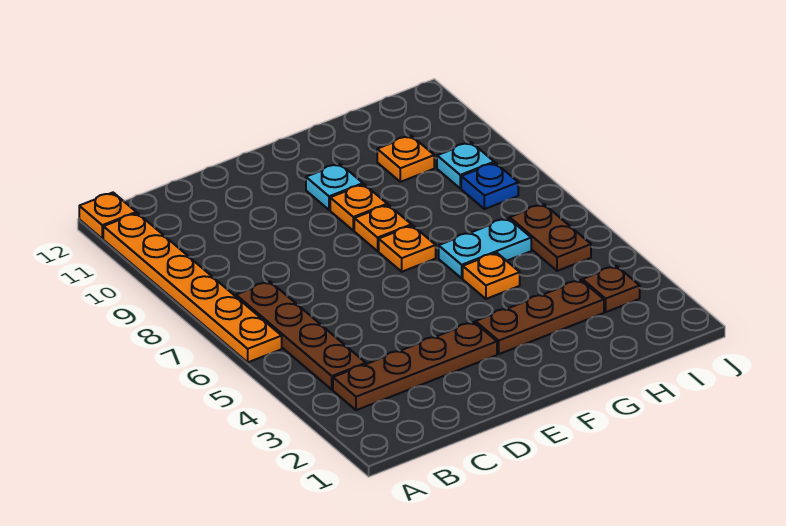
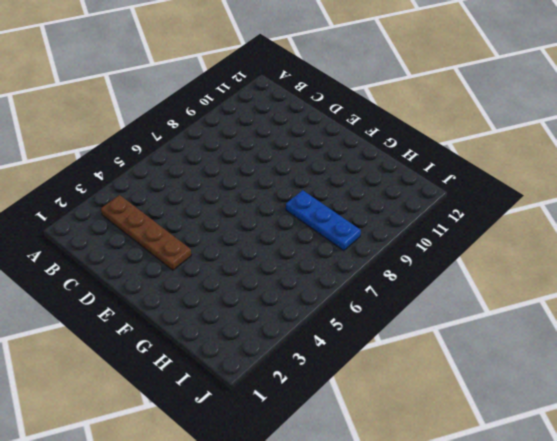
blue plate G8:I8 level 1 -> blue plate I8 level 1
none -> orange plate A6:A11 level 1
none -> orange plate A12 level 1
none -> brown plate B4:B7 level 1

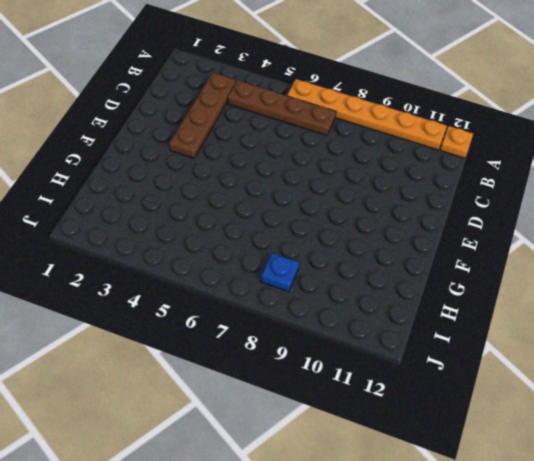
none -> brown plate F3:H3 level 1
none -> orange plate F7 level 1
none -> orange plate F8 level 1

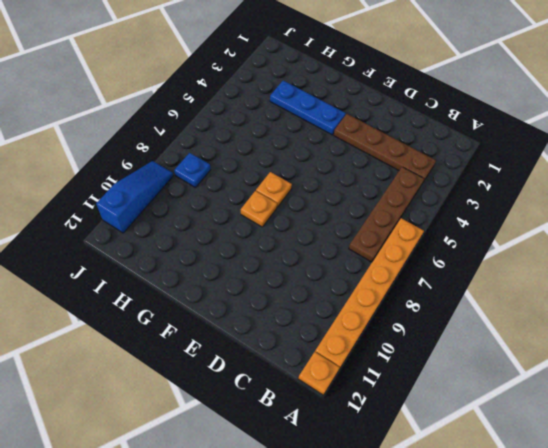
blue plate F3:H3 level 1 -> brown plate F3:H3 level 1
blue slope J9:J11 level 1 top 11 -> none
none -> orange plate F9 level 1
none -> cyan plate F10 level 1
none -> orange plate G5 level 1

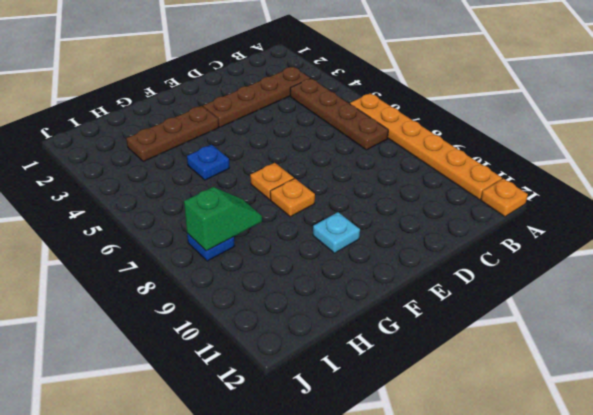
blue plate G5 level 1 -> orange plate G5 level 1
green slope H8:I8 level 2 top I -> none
none -> orange plate F9 level 1
none -> cyan plate G6:H6 level 1
none -> orange plate H10 level 1

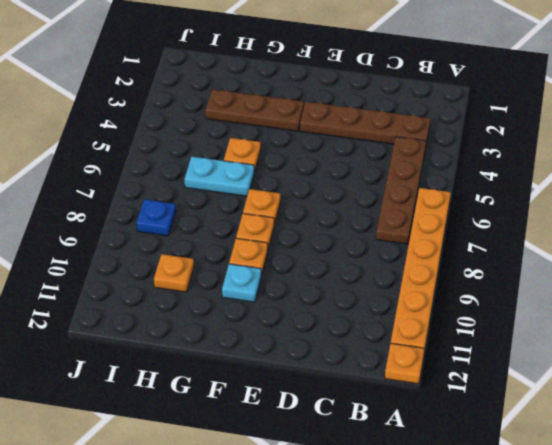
none -> brown plate I3 level 1
none -> brown plate I5:I6 level 1
none -> cyan plate I9 level 1

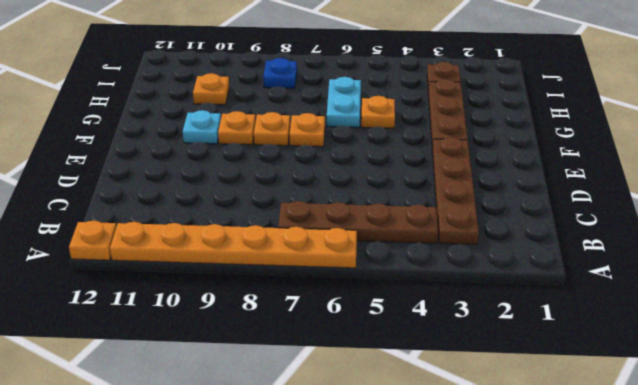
none -> brown plate I5:I6 level 1
none -> cyan plate I9 level 1

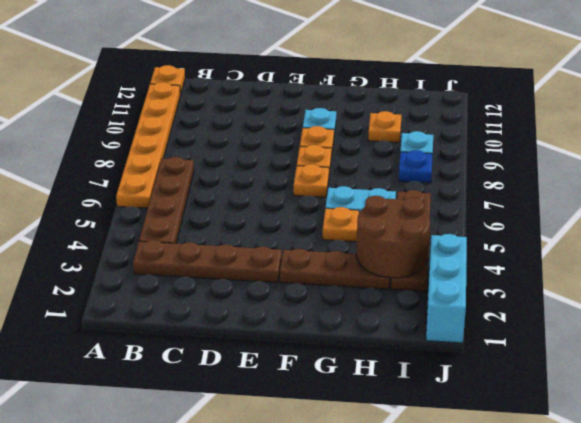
brown round brick H3:I4 level 2 -> none
cyan brick J1:J3 level 1 -> none

